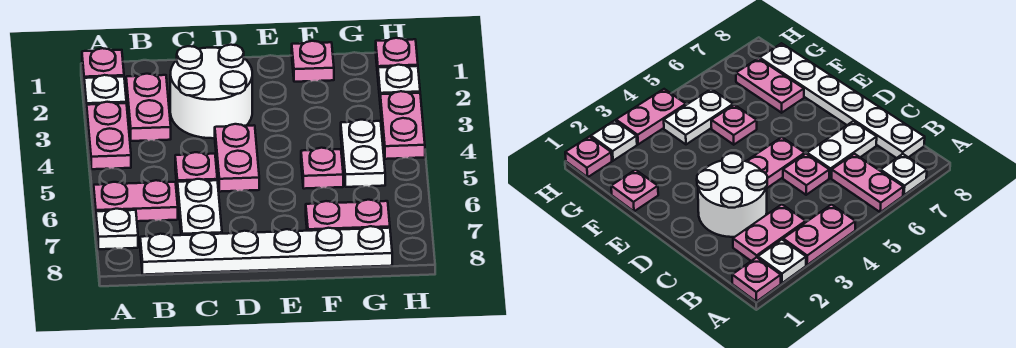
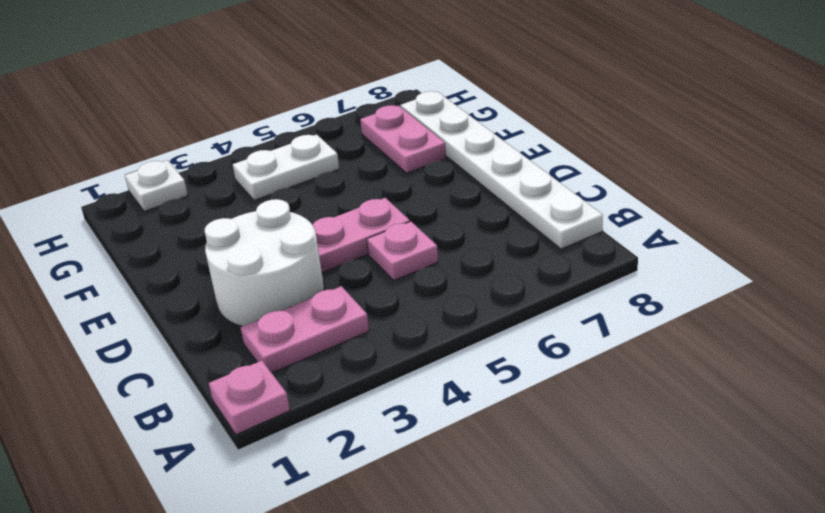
none -> white plate A2 level 1
none -> pink plate A3:A4 level 1
none -> pink plate A6:B6 level 1

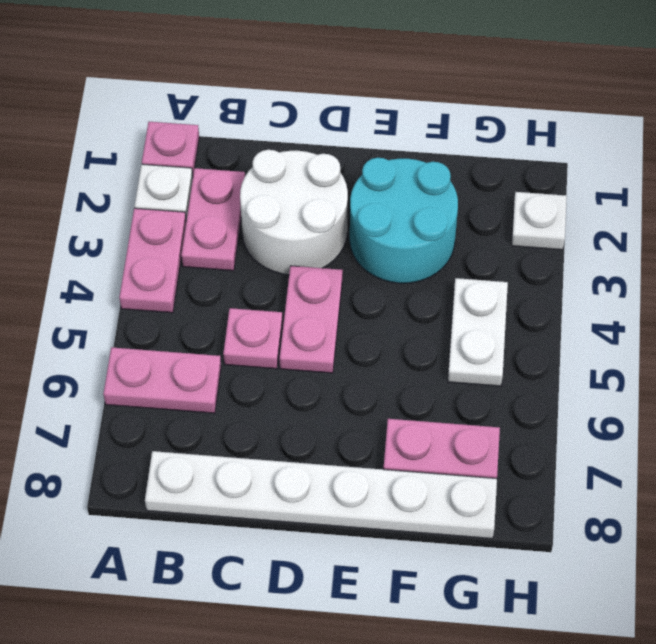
cyan round brick E2:F3 level 1 -> none
none -> white plate A7 level 1
none -> white plate C6:C7 level 1
none -> pink plate F1 level 1

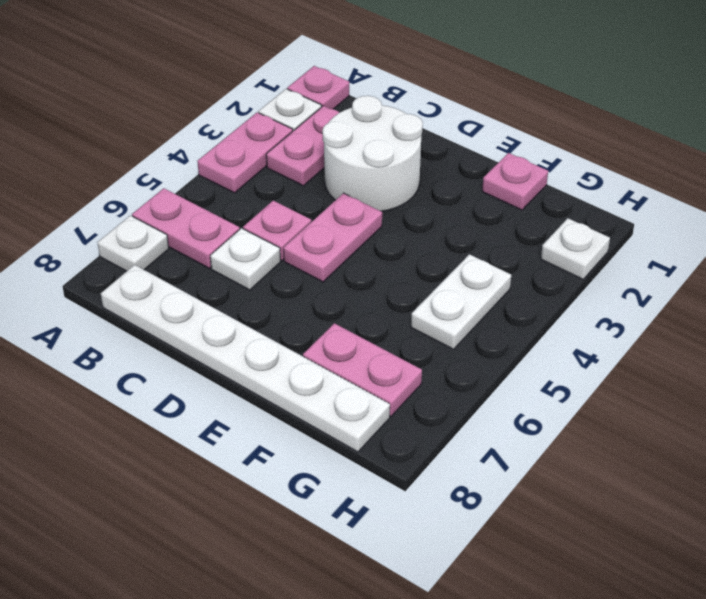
white plate C6 level 1 -> white plate C6:C7 level 1
none -> pink plate F5 level 1
none -> pink plate H1 level 1
none -> pink plate H3:H4 level 1

